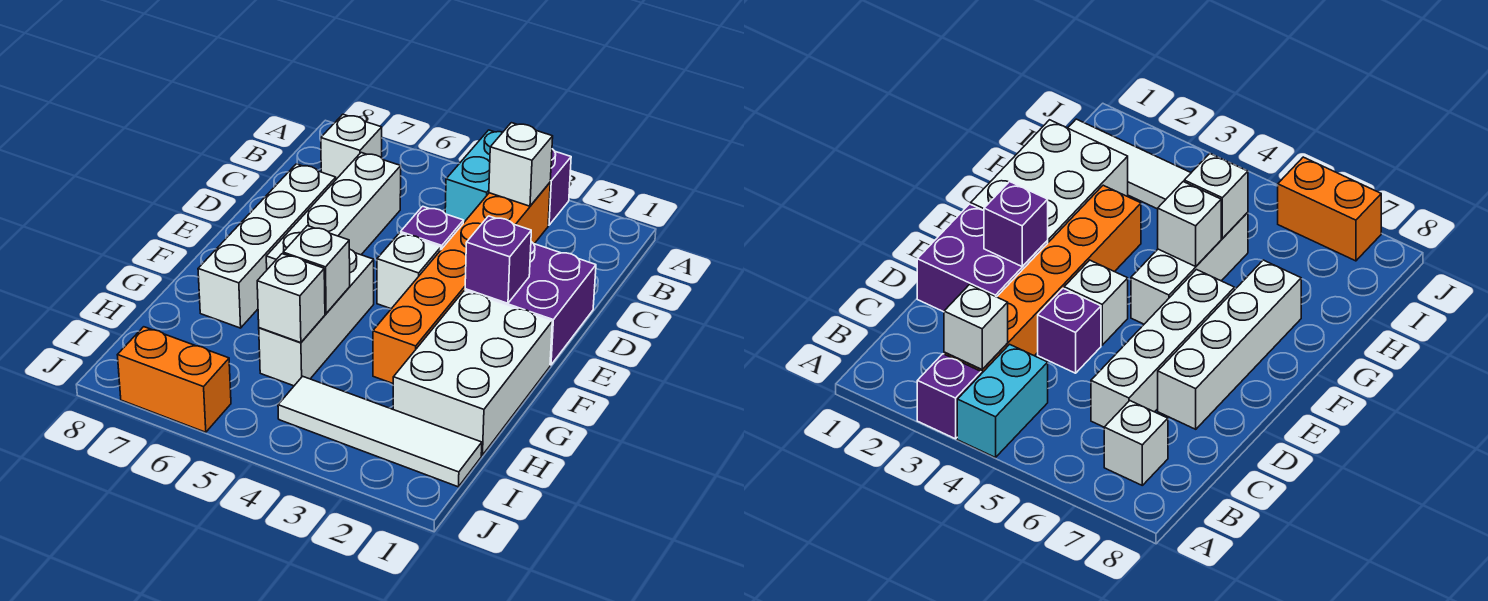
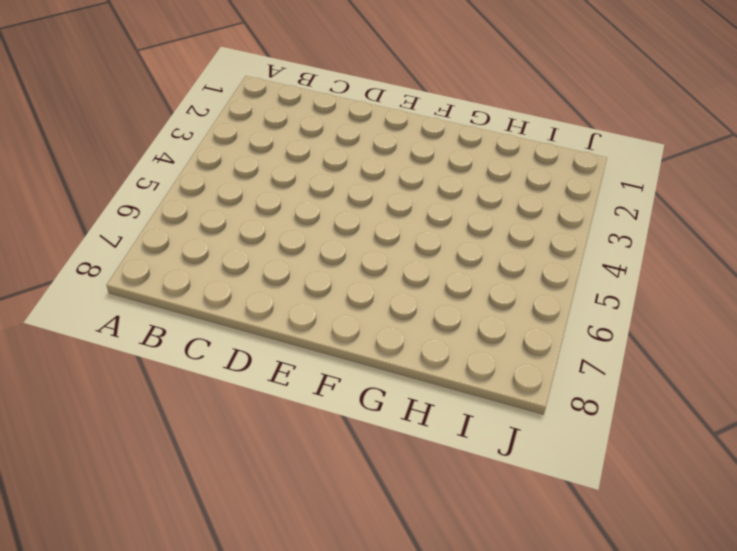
none -> purple brick A3 level 1
none -> cyan brick A4:B4 level 1
none -> orange brick B3:G3 level 1

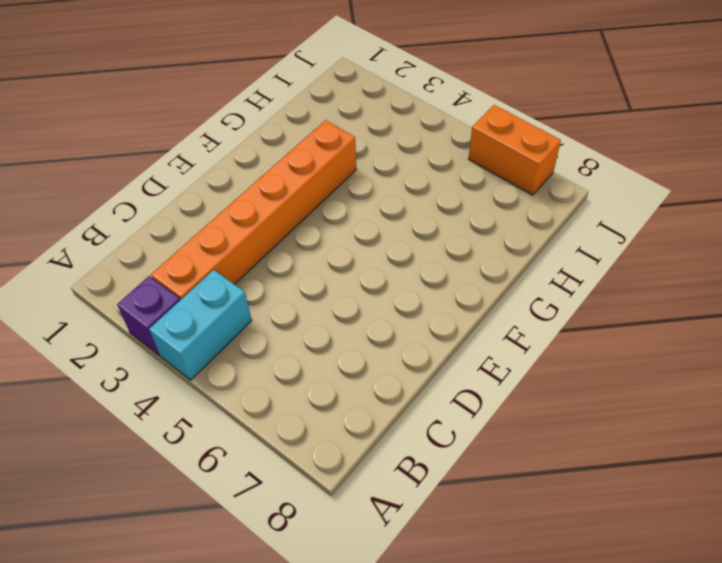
none -> white brick B7 level 1
none -> white brick C6:F6 level 1
none -> purple brick D1:E2 level 1

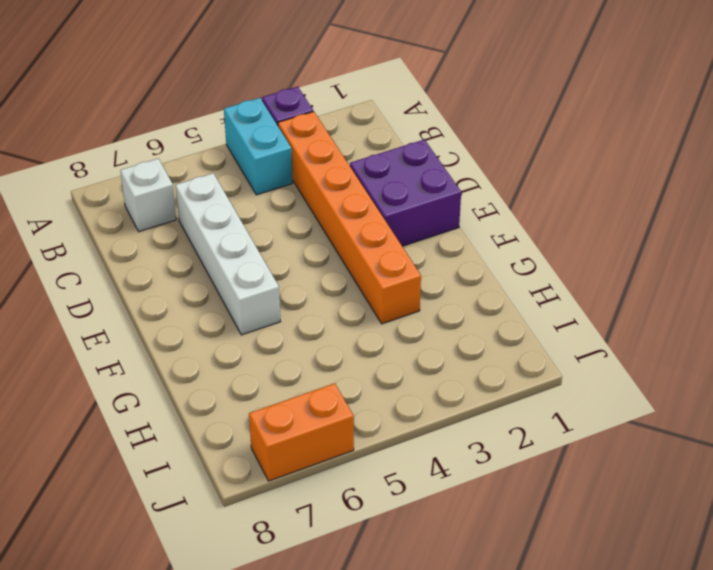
none -> purple brick D4 level 1
none -> white brick D7:G7 level 1
none -> white brick E4 level 1

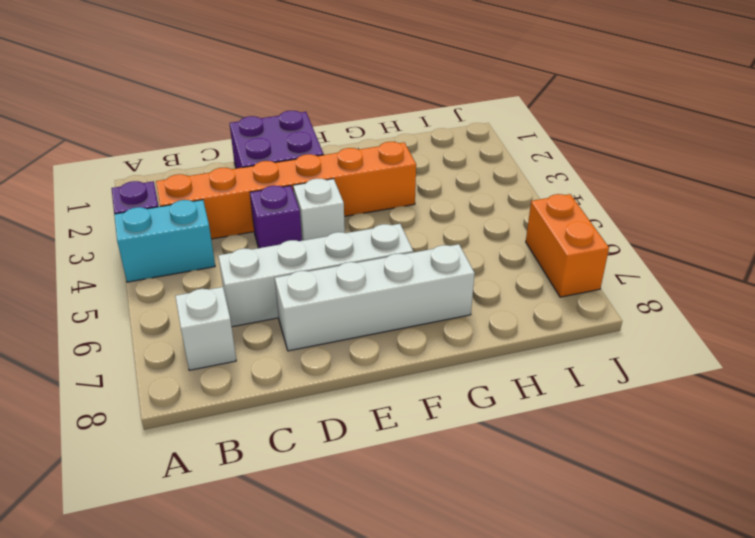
none -> white brick F1:H2 level 1
none -> white brick F5:H5 level 1
none -> white tile I1:I4 level 1

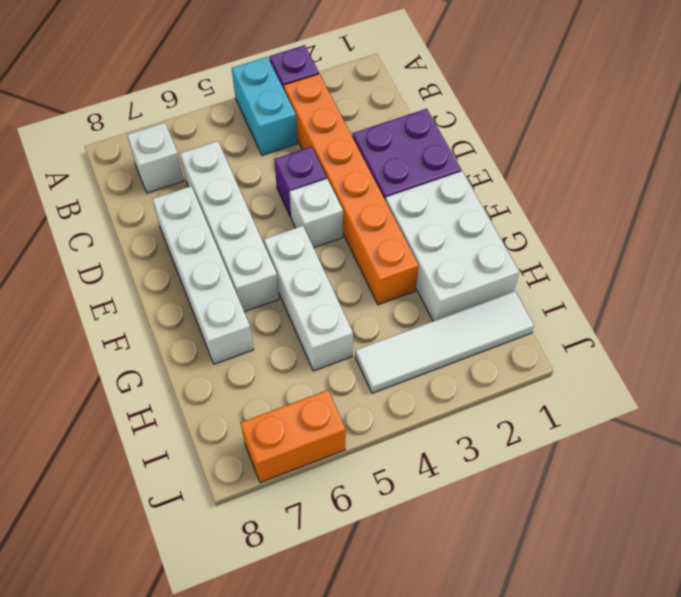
none -> white brick B3 level 2
none -> purple brick E2 level 2
none -> white brick G5 level 2

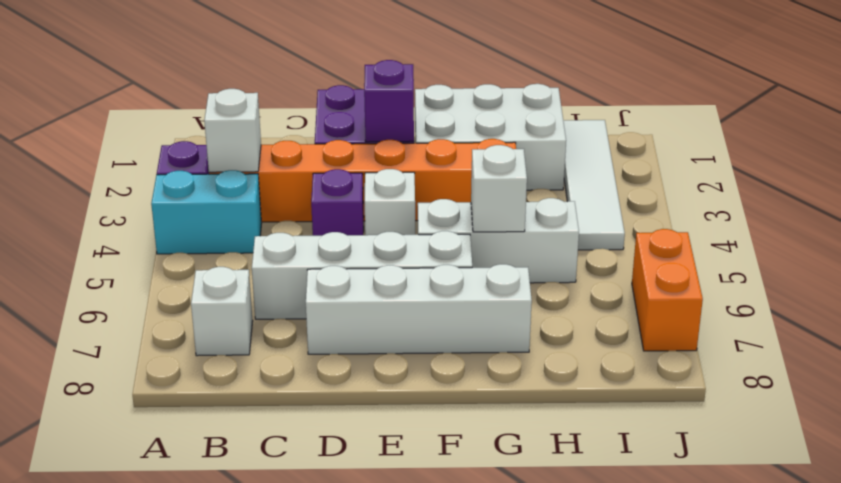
none -> white brick H5 level 2

